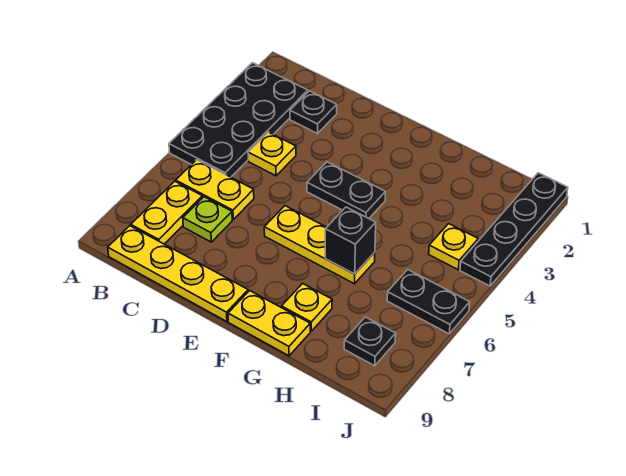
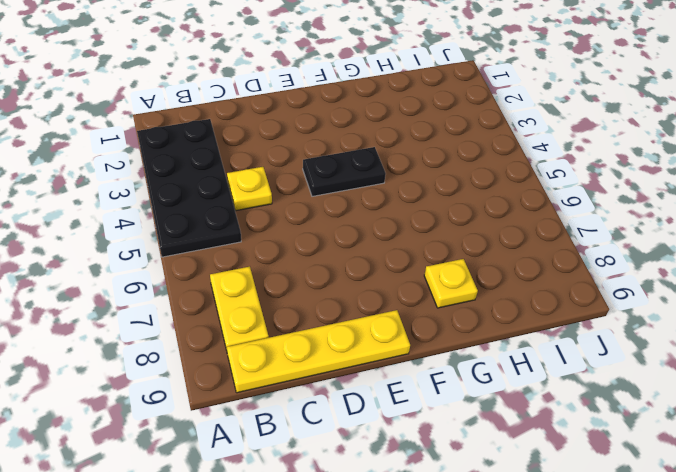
none -> yellow plate B6:C6 level 1
none -> black plate C2 level 1
none -> lime plate C7 level 1

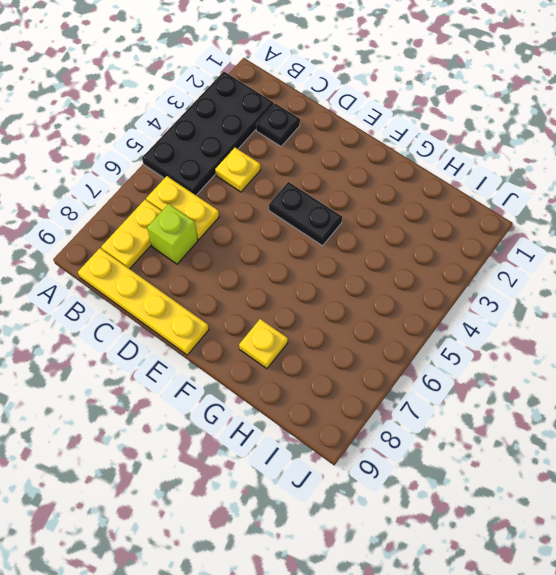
lime brick C7 level 1 -> lime plate C7 level 1
none -> yellow plate E6:G6 level 1
none -> yellow plate F9:G9 level 1
none -> yellow plate I4 level 1

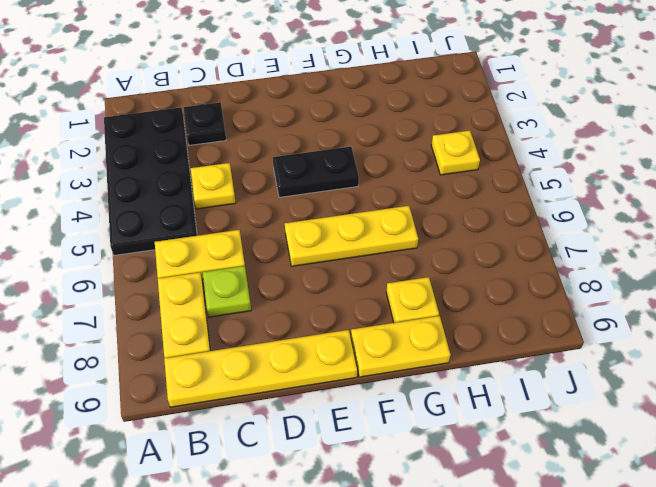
none -> black plate I6:J6 level 1
none -> black plate I8 level 1
none -> black plate J1:J4 level 1

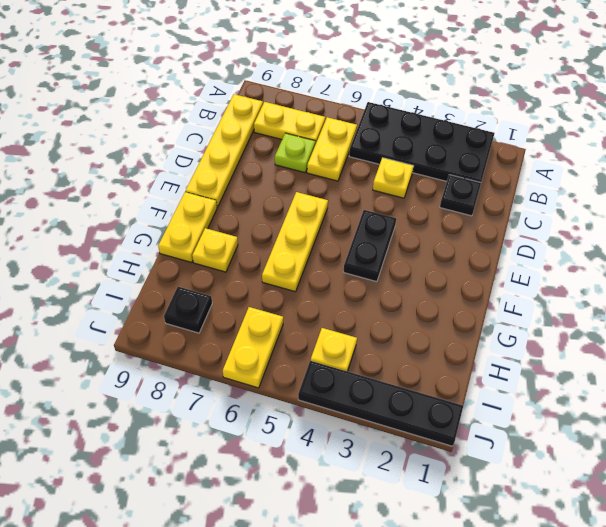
yellow plate I6:J6 level 1 -> black plate I6:J6 level 1
none -> black brick G6 level 2

